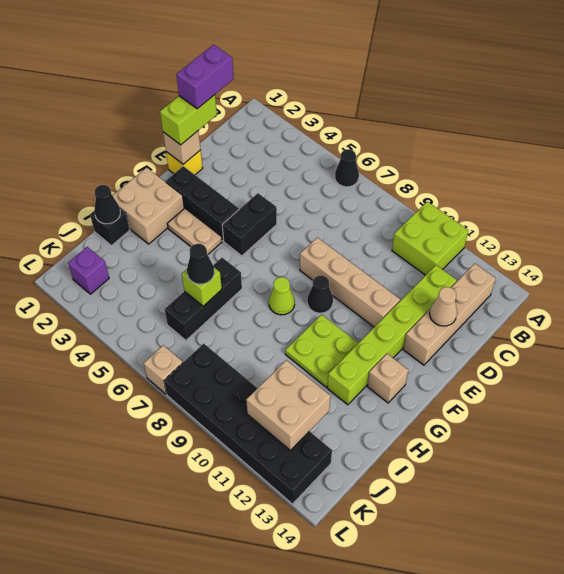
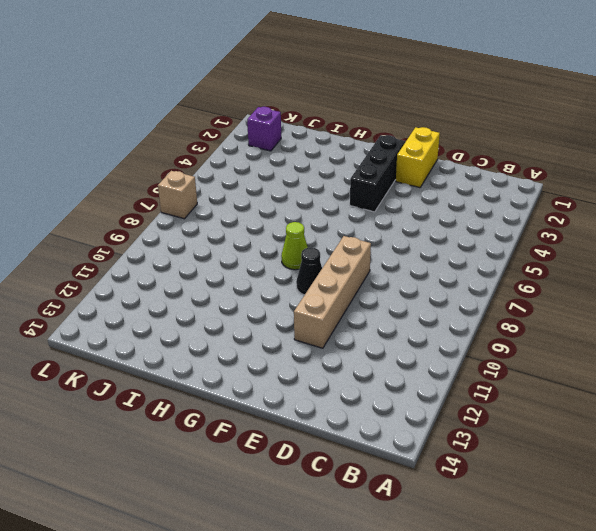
yellow brick E1:E2 level 1 -> yellow brick E1 level 1
none -> black cone A6 level 1
none -> lime brick A10:B11 level 1
none -> tan brick B13:E13 level 1

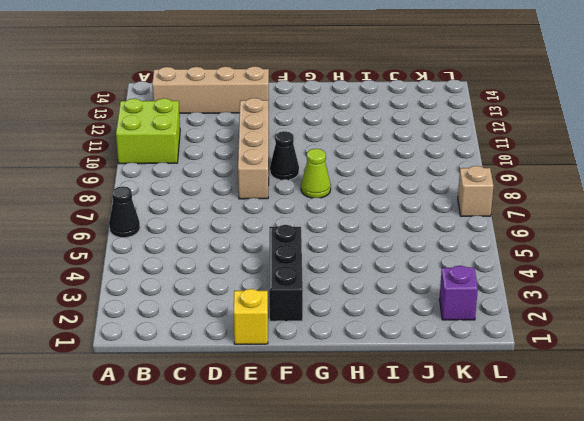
none -> lime brick C12:H12 level 1
none -> black brick E5:F5 level 1
none -> tan brick G1:H2 level 1

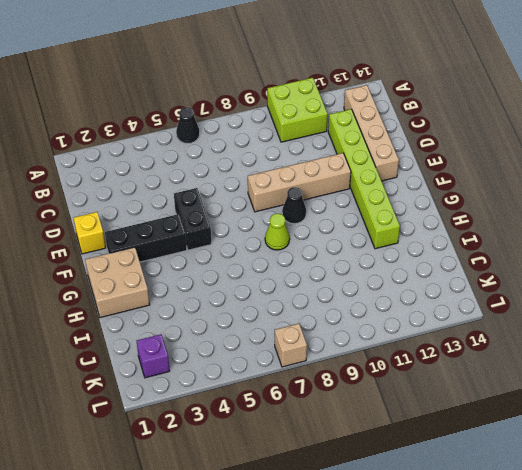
none -> tan plate G3:G4 level 1
none -> lime plate G10:H11 level 1
none -> tan brick G13 level 1

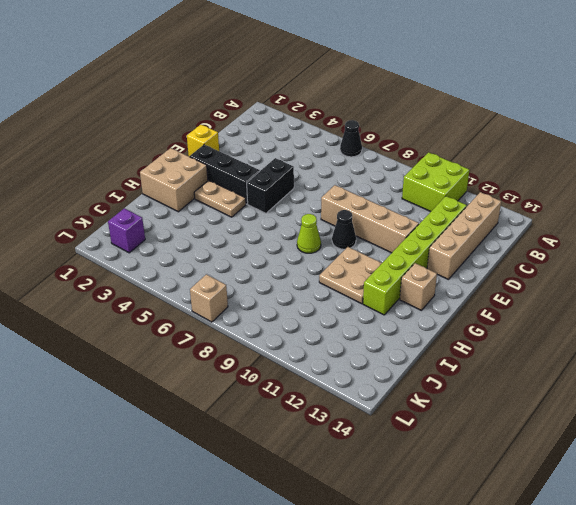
tan plate G10:H11 level 1 -> lime plate G10:H11 level 1
none -> black brick H6:J6 level 1
none -> black brick I1 level 1
none -> black brick K8:L13 level 1

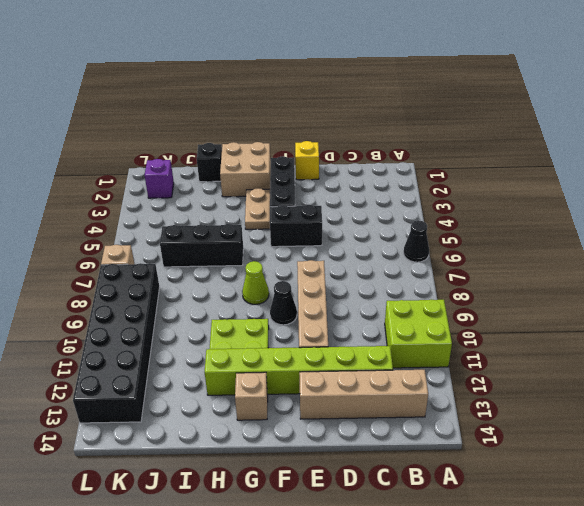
none -> tan cone D13 level 2
none -> tan brick E1 level 2
none -> black cone I1 level 2

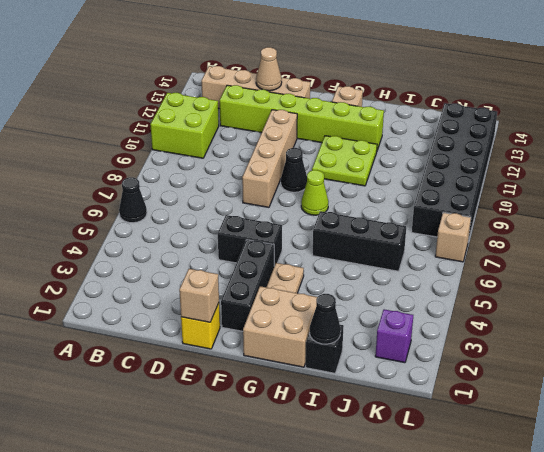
none -> lime brick I6 level 2
none -> tan brick J11:K12 level 2
none -> lime brick D1:E1 level 3

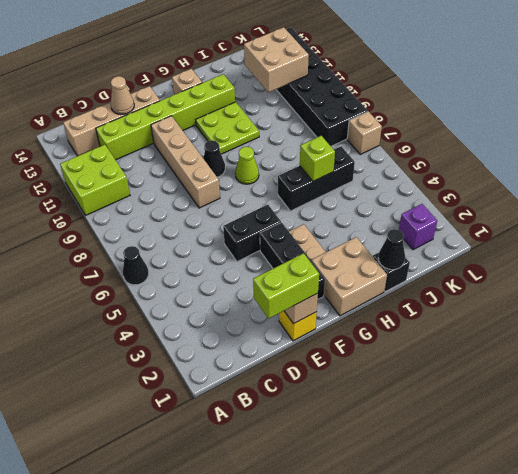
none -> black cone I6 level 3
none -> purple brick C1:D1 level 4

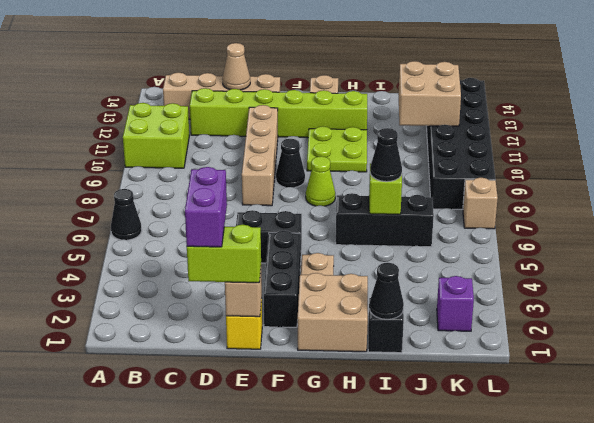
purple brick D1:D2 level 4 -> purple brick C1:D1 level 4

